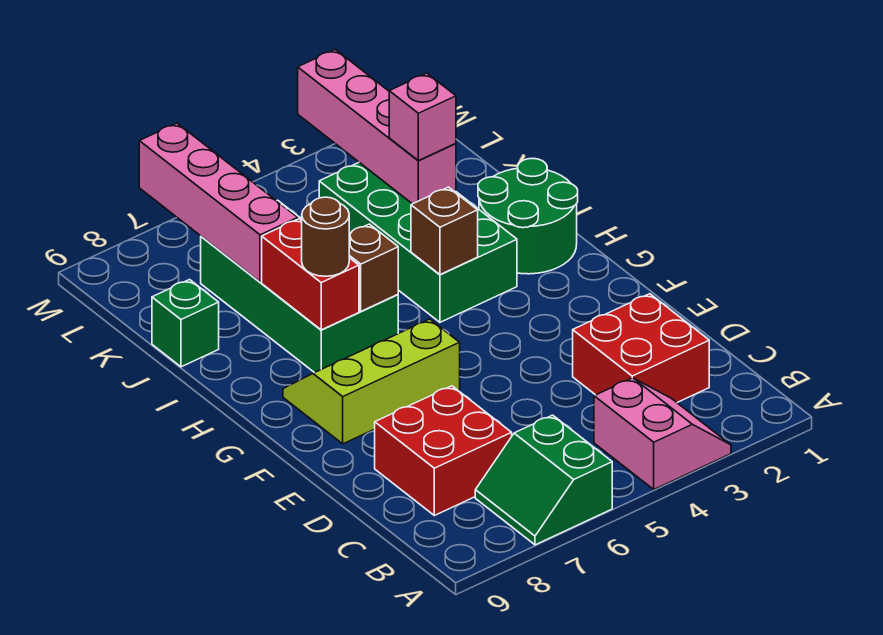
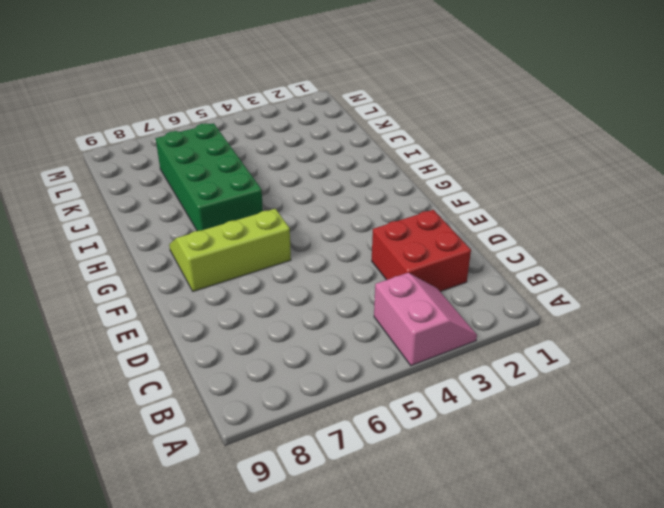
none -> green slope A6:B7 level 1 top 6
none -> red brick C7:D8 level 1
none -> green round brick H1:I2 level 1

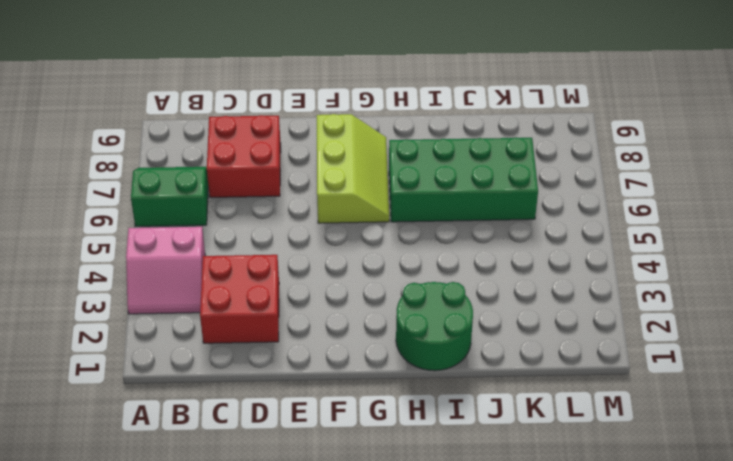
none -> green brick H3:K4 level 1
none -> green brick J9 level 1
none -> brown brick H4 level 2

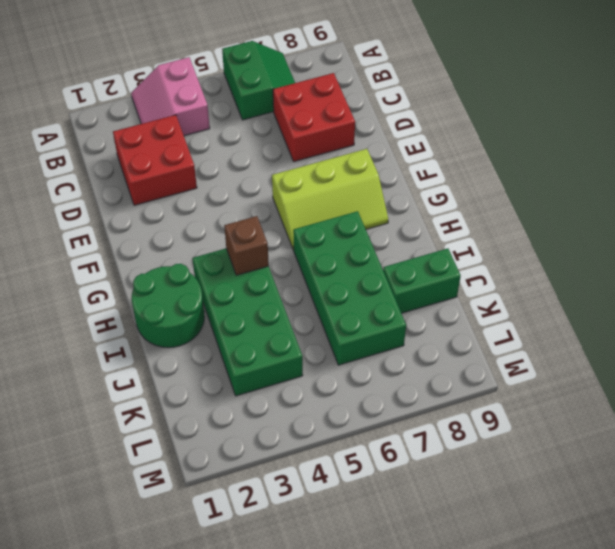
green brick J8:J9 level 1 -> green brick J9 level 1
none -> brown brick H6 level 2
none -> red brick H7:I7 level 2
none -> pink brick J3:M3 level 2

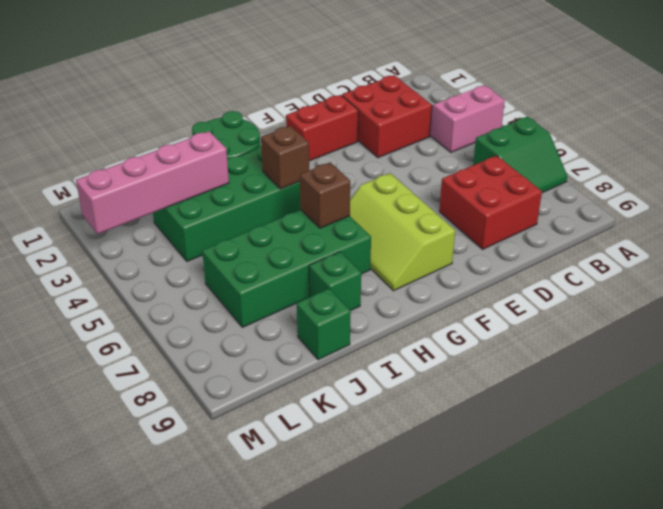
red brick E2:F2 level 1 -> red brick H7:I7 level 2
green brick I8 level 1 -> none
none -> pink brick J7:M7 level 2
none -> brown round brick H7 level 3
none -> pink brick J3 level 3

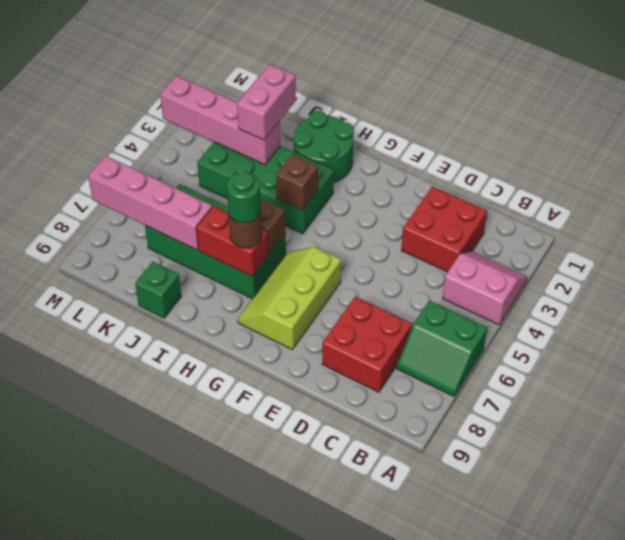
green round brick H7 level 4 -> none
pink brick J2:J3 level 3 -> pink brick J3 level 3

